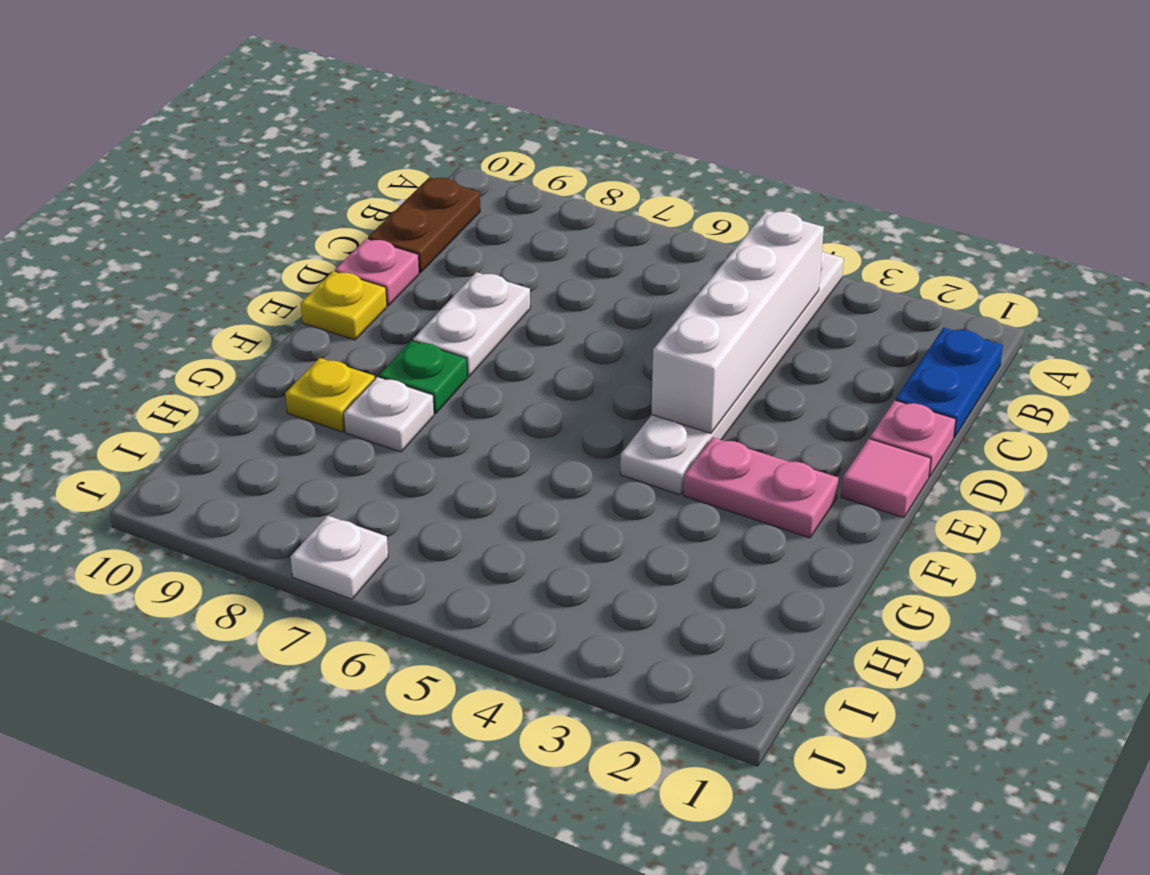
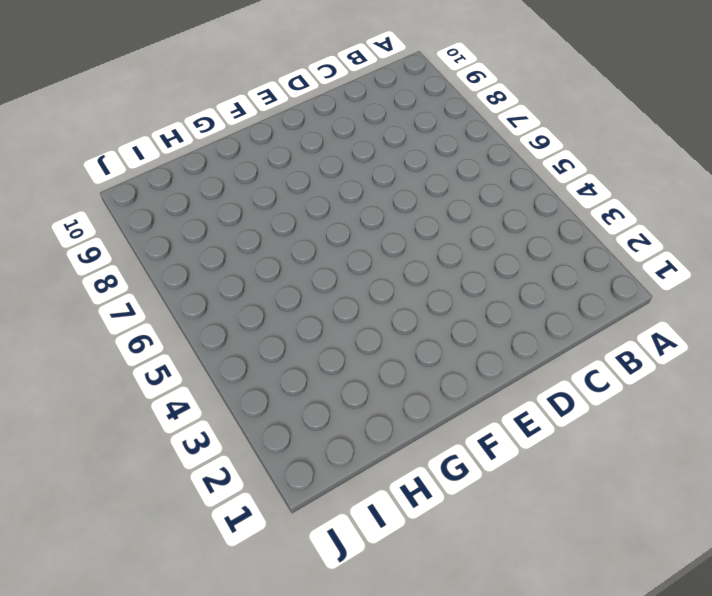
none -> white plate A4:F4 level 1
none -> blue plate B1:C1 level 1
none -> brown plate B10:C10 level 1

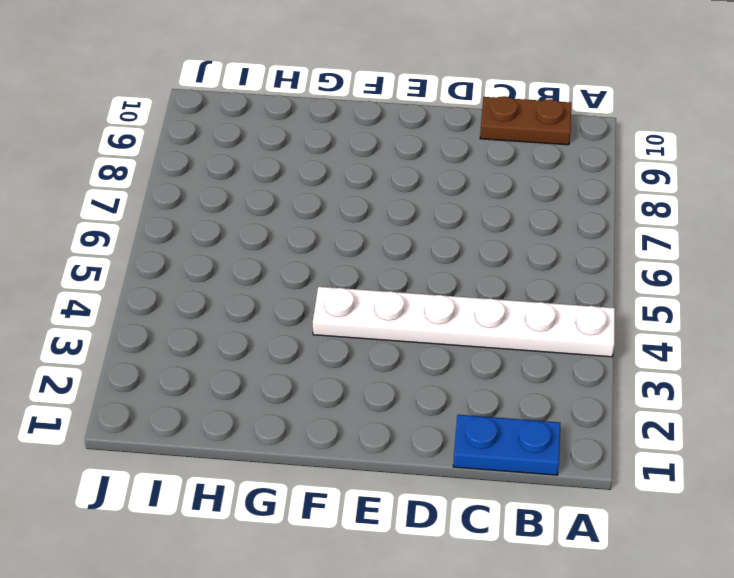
none -> pink plate D1 level 1
none -> white plate D8:E8 level 1
none -> pink plate D10 level 1

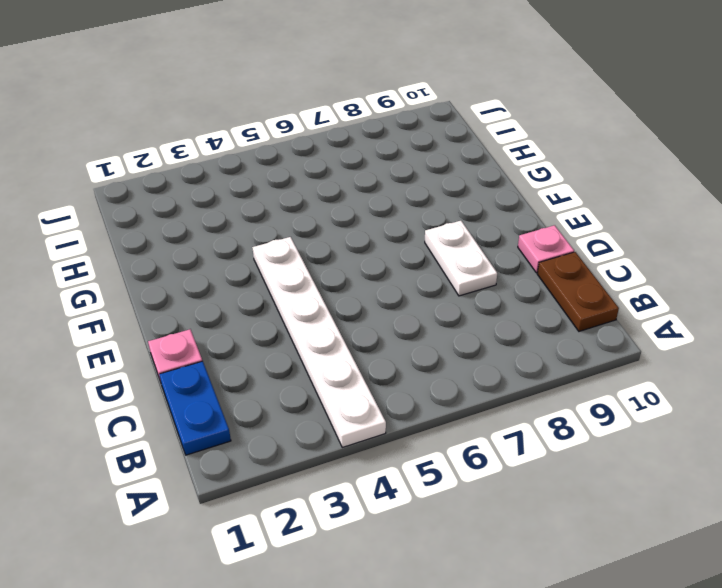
none -> pink tile E1 level 1
none -> yellow plate E10 level 1
none -> pink plate F2:F3 level 1

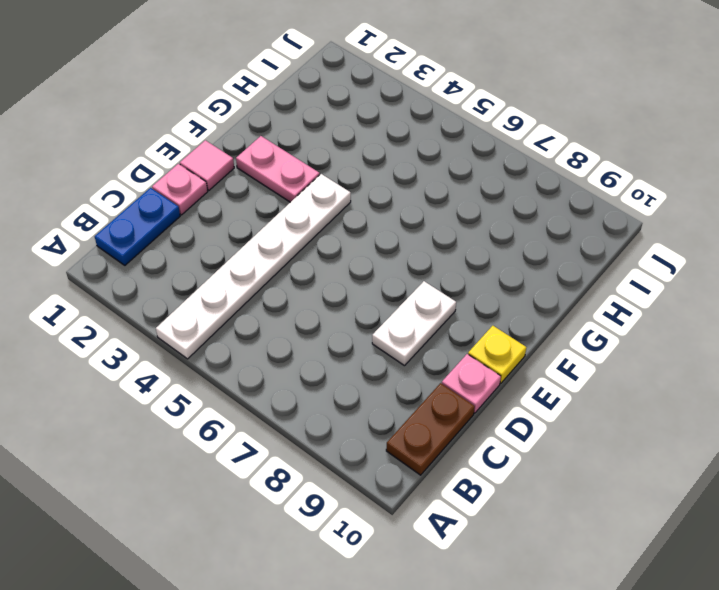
none -> green plate F8 level 1
none -> white plate G8 level 1
none -> yellow plate G9 level 1

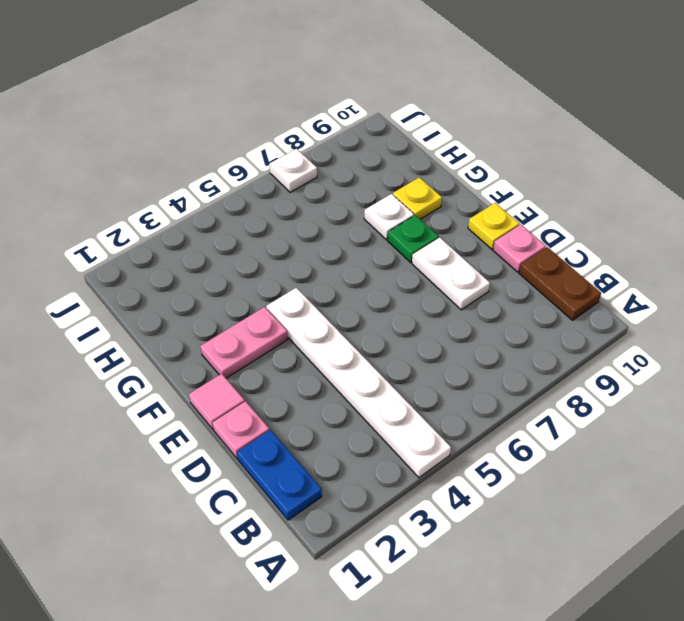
none -> white brick B4:E4 level 2

